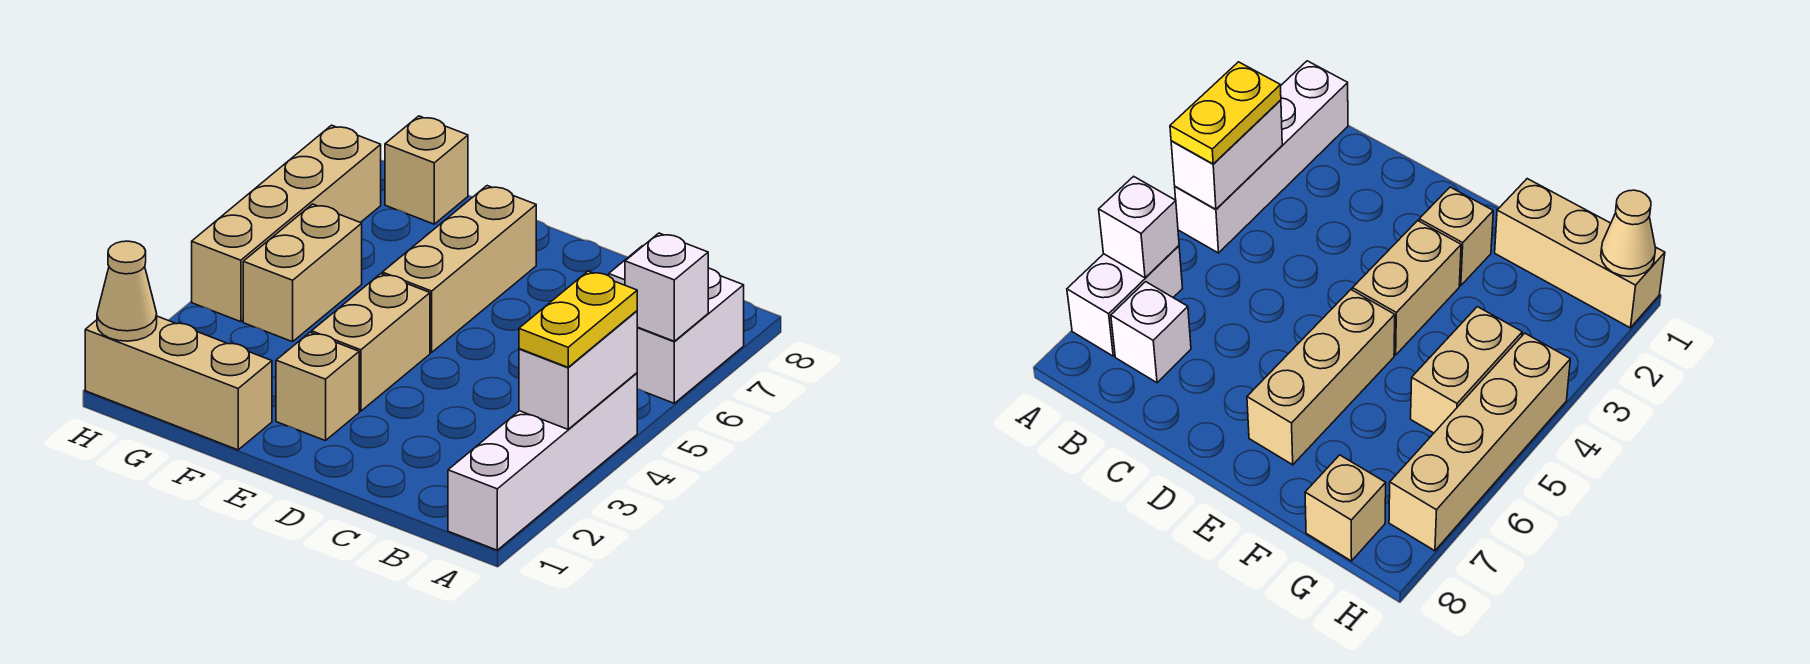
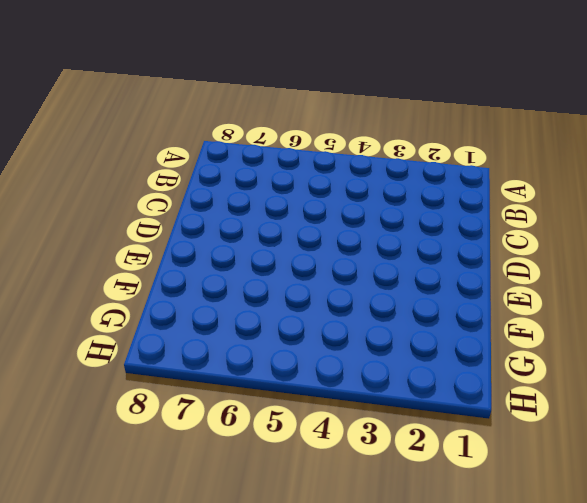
none -> white brick A1:A4 level 1
none -> white brick A6:A7 level 1
none -> white brick B7 level 1

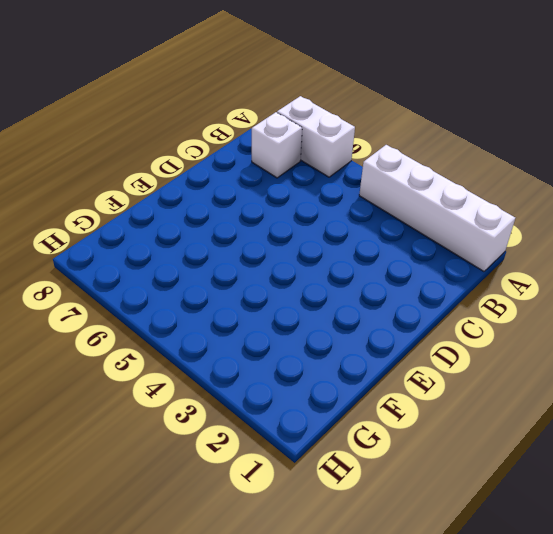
none -> tan brick E2 level 1
none -> tan brick E3:E4 level 1
none -> tan brick E5:E7 level 1

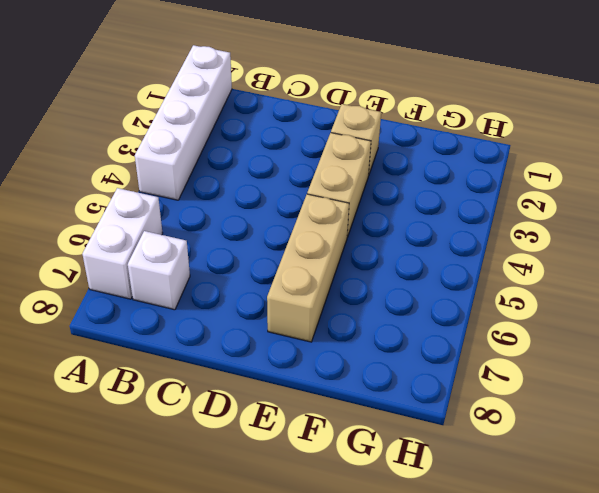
none -> tan brick F1:H1 level 1
none -> tan brick G4:G5 level 1
none -> tan brick G8 level 1

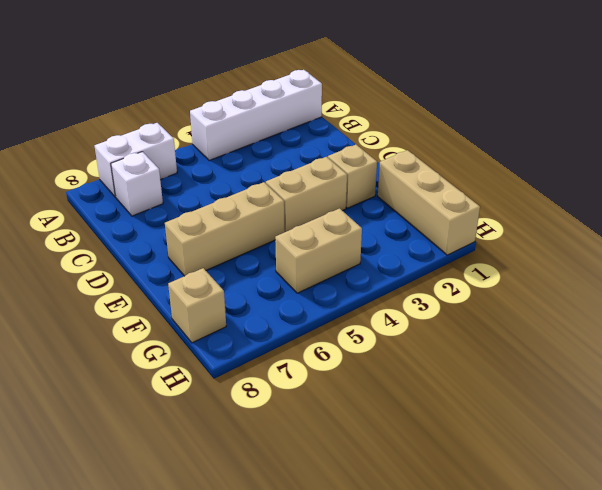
none -> tan brick H4:H7 level 1
none -> white brick A3:A4 level 2
none -> white brick A6 level 2

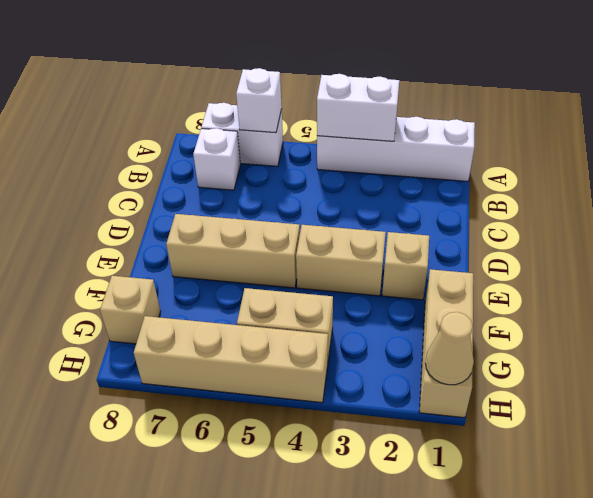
none -> yellow plate A3:A4 level 3

